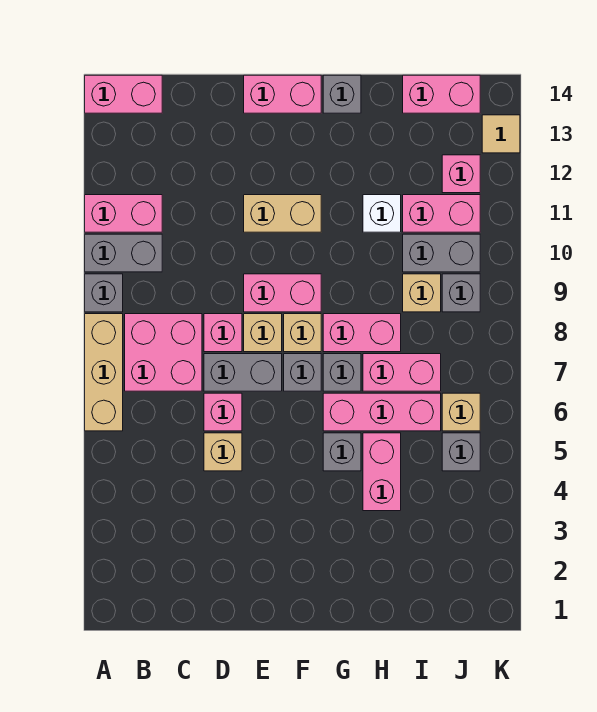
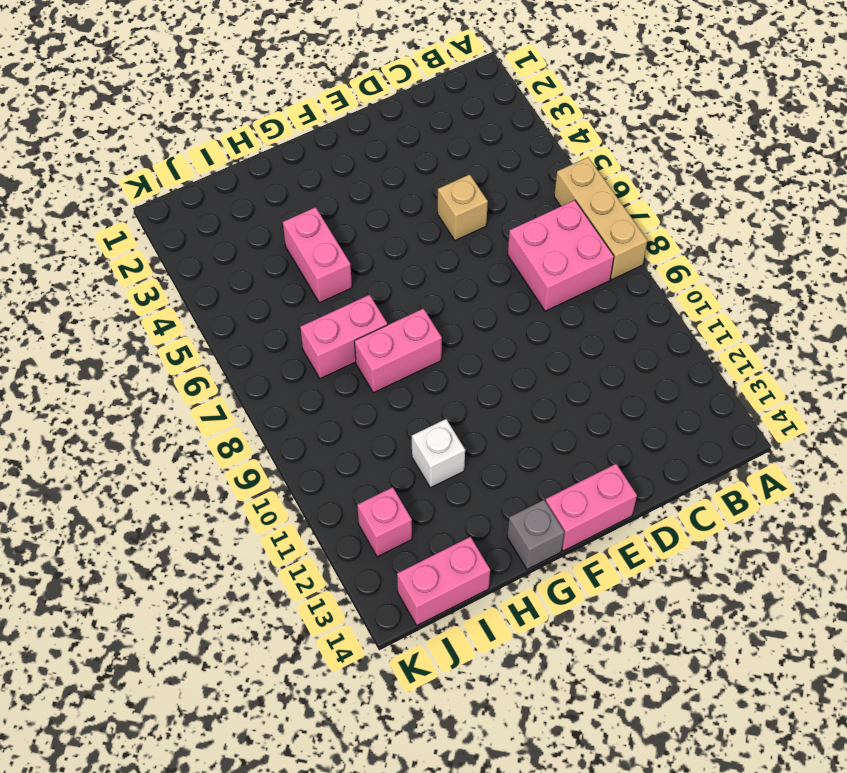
none -> grey brick A9 level 1
none -> grey brick A10:B10 level 1
none -> pink brick A11:B11 level 1
none -> pink brick A14:B14 level 1

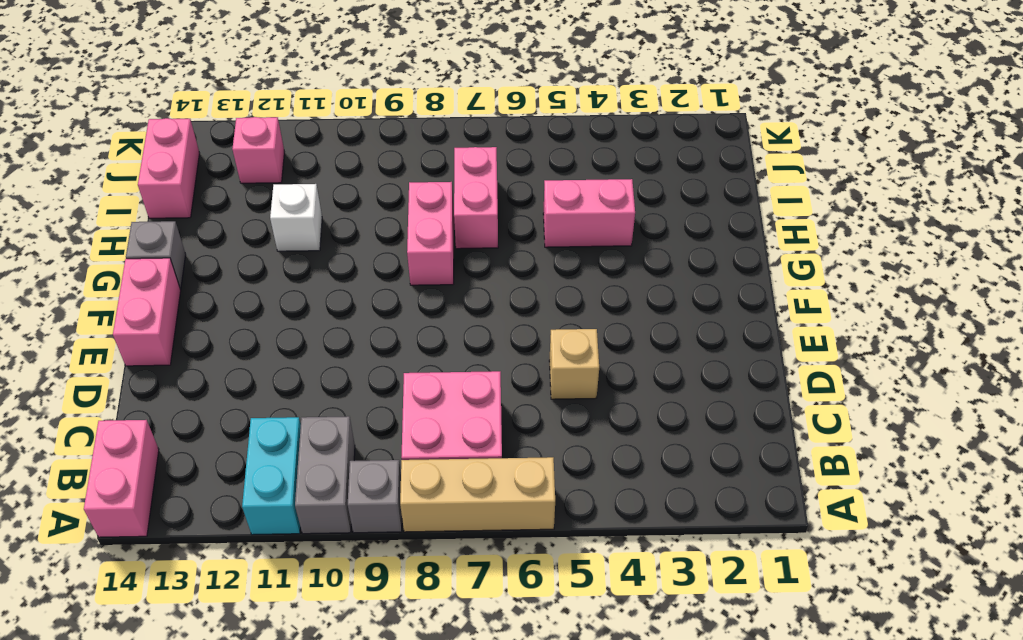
cyan brick A11:B11 level 1 -> pink brick A11:B11 level 1
none -> pink brick D6 level 1
none -> grey brick D7:E7 level 1
none -> pink brick D8 level 1
none -> tan brick E8 level 1

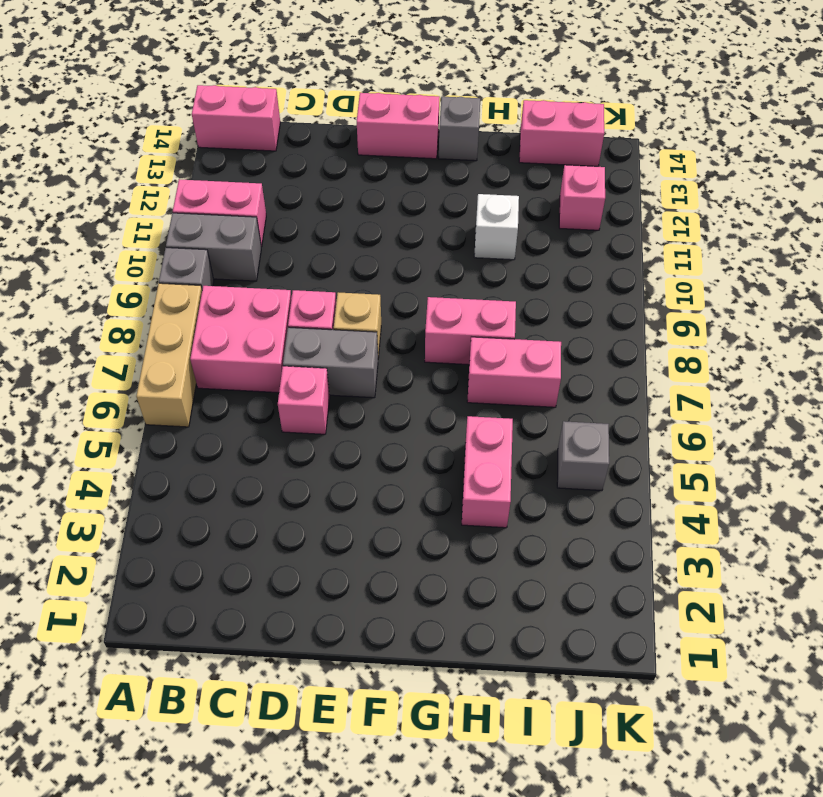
none -> tan brick D5 level 1
none -> pink brick E9:F9 level 1
none -> tan brick E11:F11 level 1
none -> grey brick F7 level 1

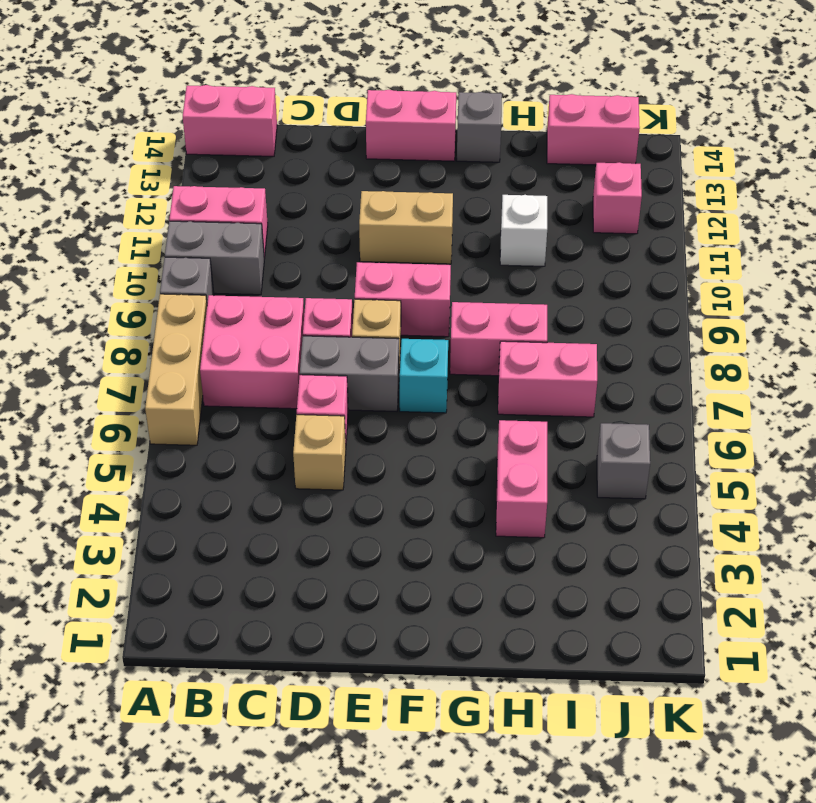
cyan brick F7 level 1 -> grey brick F7 level 1
none -> tan brick F8 level 1
none -> grey brick G5 level 1
none -> pink brick G6:I6 level 1
none -> grey brick G7 level 1

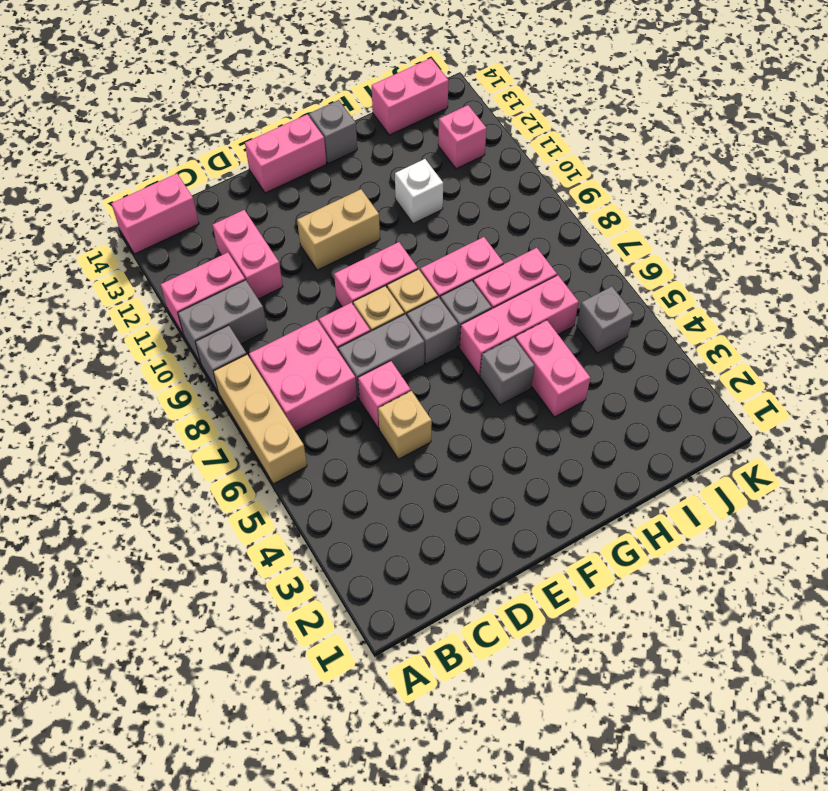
pink brick C11:C12 level 1 -> pink brick I11:J11 level 1
none -> tan brick I9 level 1
none -> grey brick I10:J10 level 1
none -> tan brick J6 level 1
none -> grey brick J9 level 1

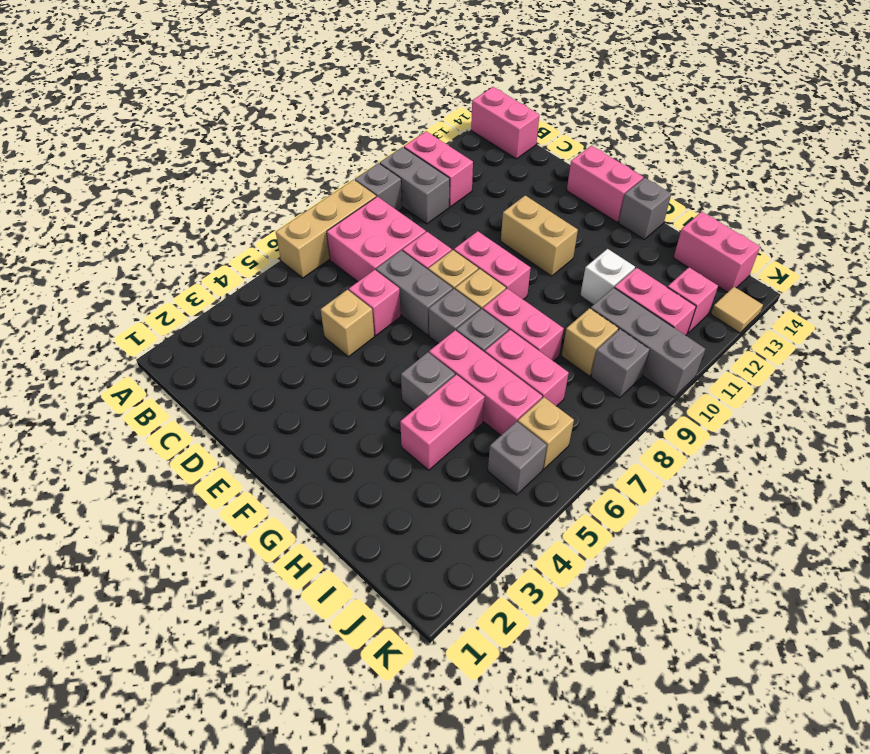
grey brick I10:K10 level 1 -> grey brick I10:J10 level 1

